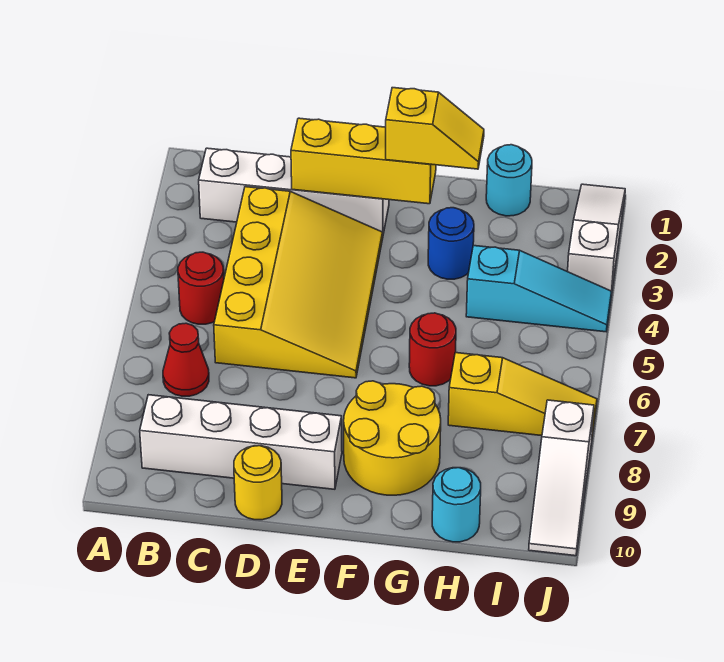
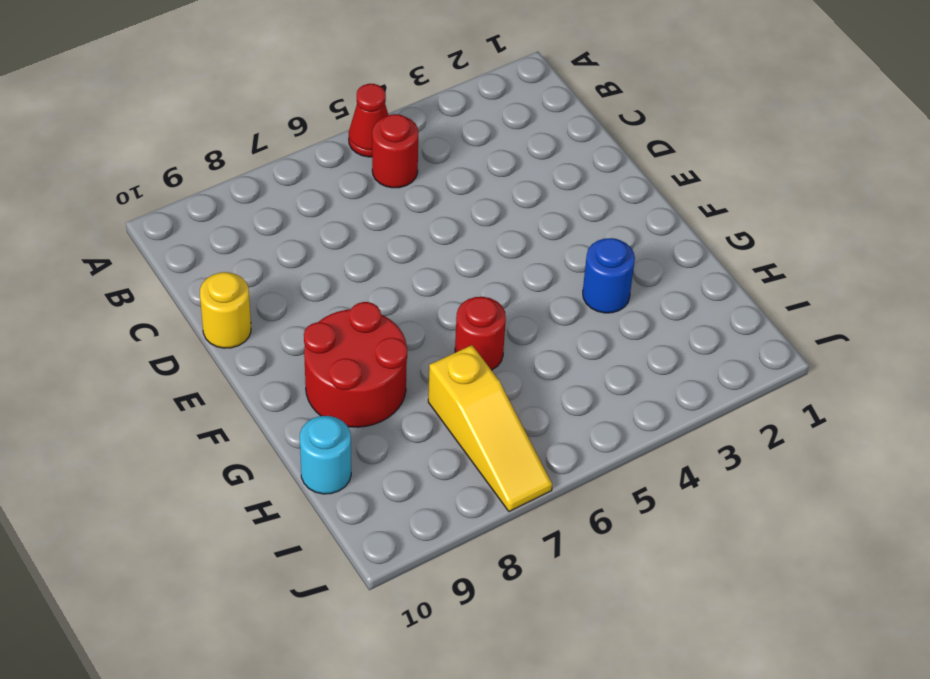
red cone A5 level 1 -> red cone B7 level 1
red round brick F8:G9 level 1 -> yellow round brick F8:G9 level 1
none -> white brick B2:E2 level 1
none -> white brick B9:E9 level 1
none -> yellow slope C3:E6 level 1 top C

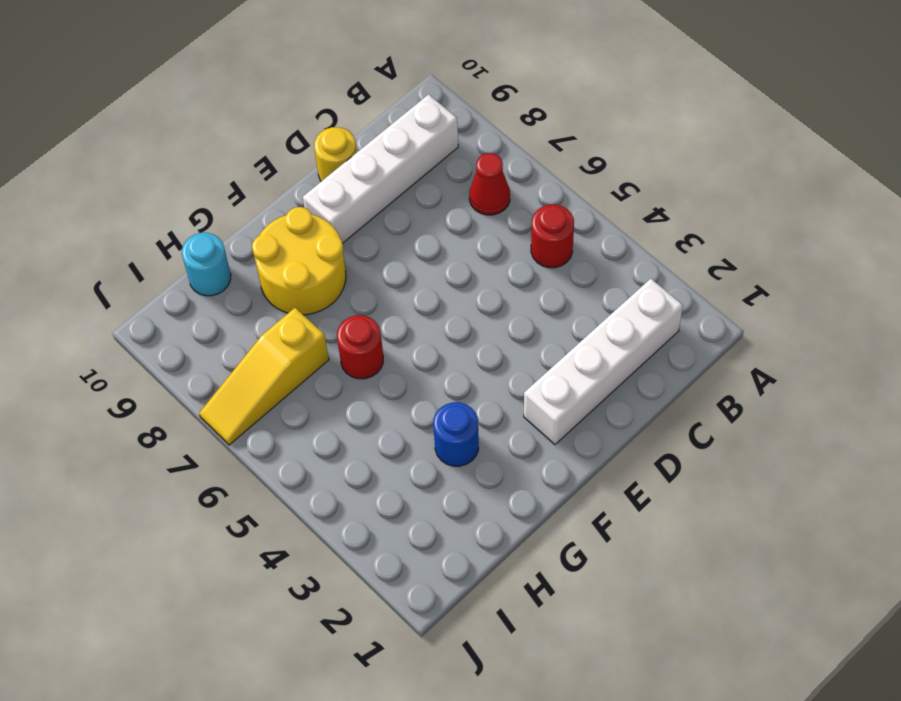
none -> yellow slope C3:E6 level 1 top C
none -> cyan round brick H1 level 1
none -> cyan slope H4:J4 level 1 top H

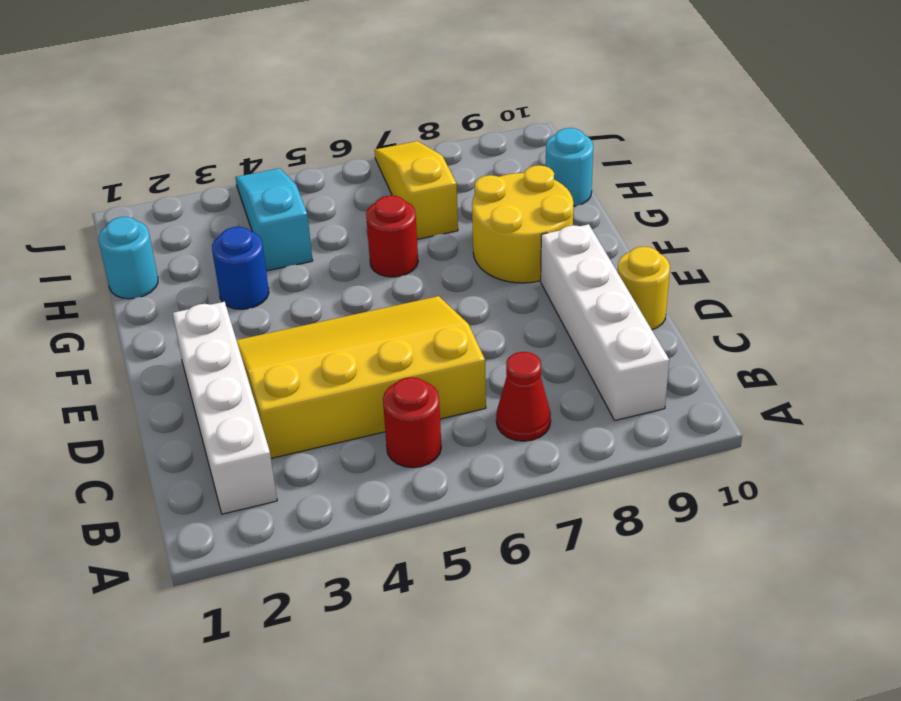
none -> white slope J1:J3 level 1 top 3
none -> white slope J8:J10 level 1 top 8
none -> yellow brick D2:F2 level 2

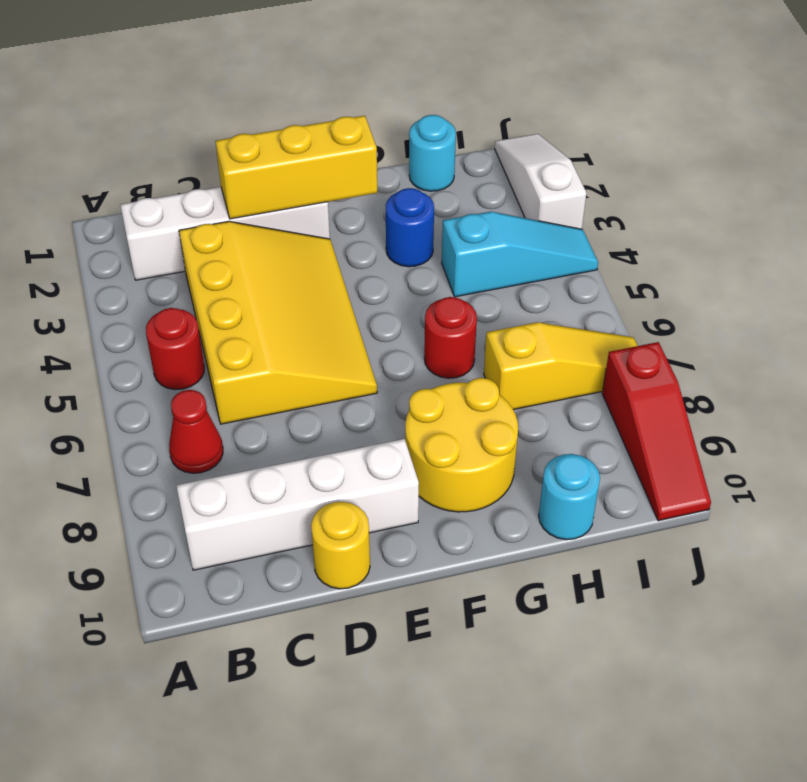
red slope J8:J10 level 1 top 8 -> white slope J8:J10 level 1 top 8
none -> yellow slope F2:G2 level 3 top F

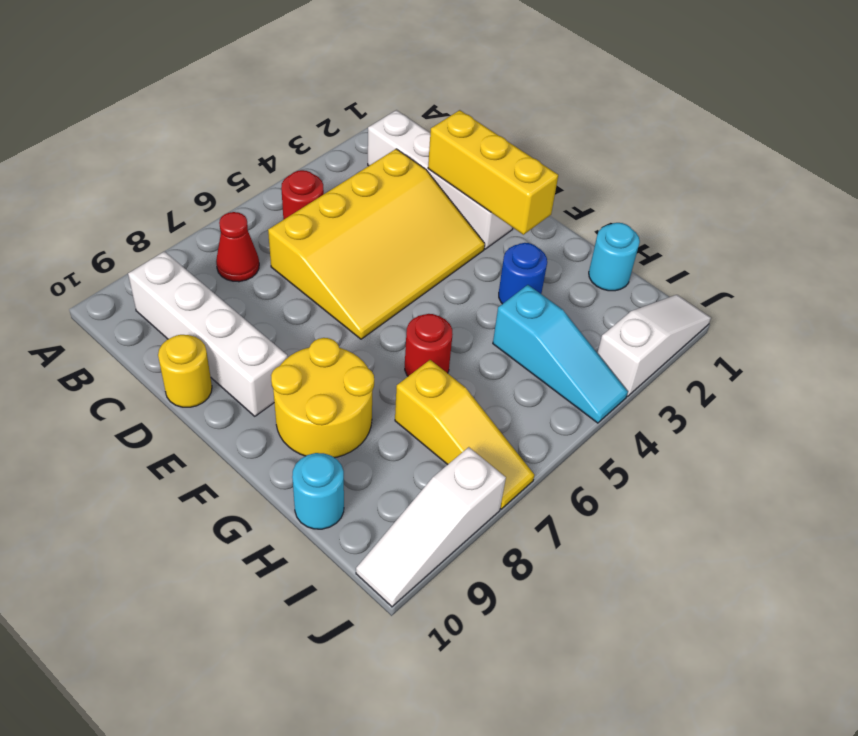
none -> yellow slope F2:G2 level 3 top F

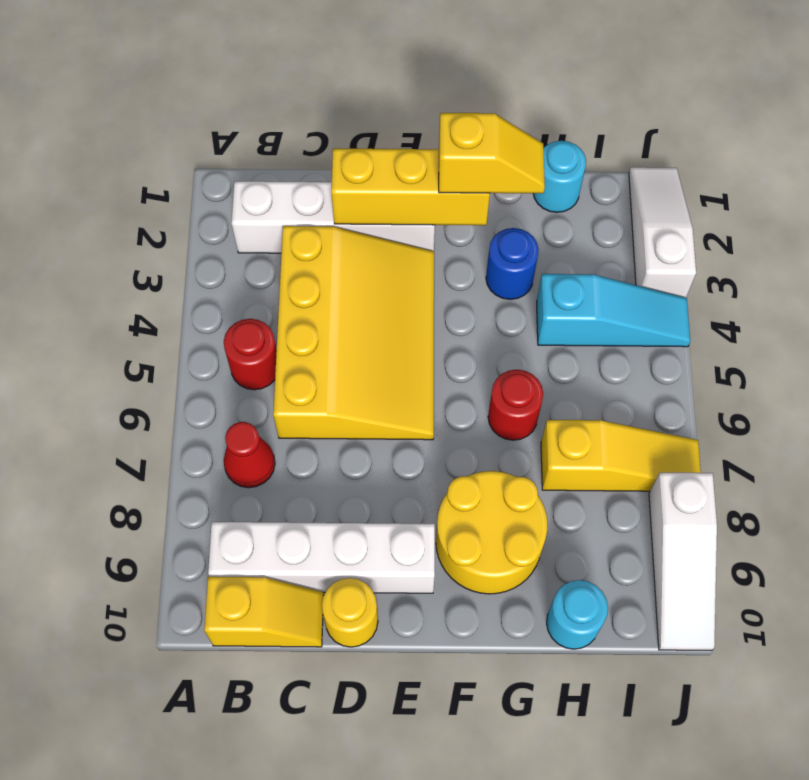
yellow slope B10:C10 level 1 top B -> none

